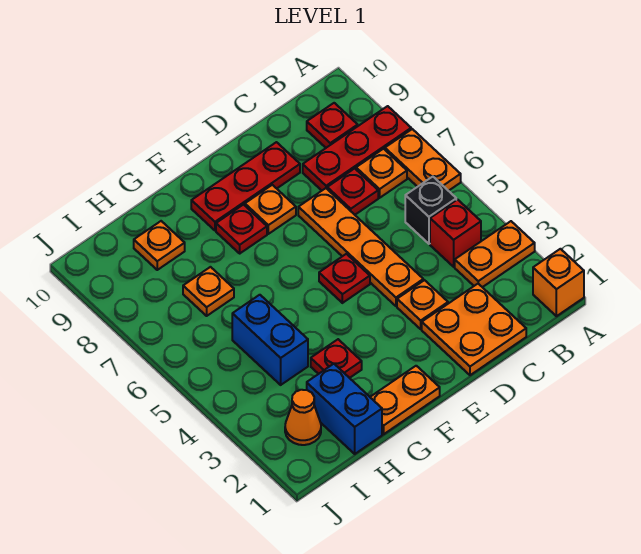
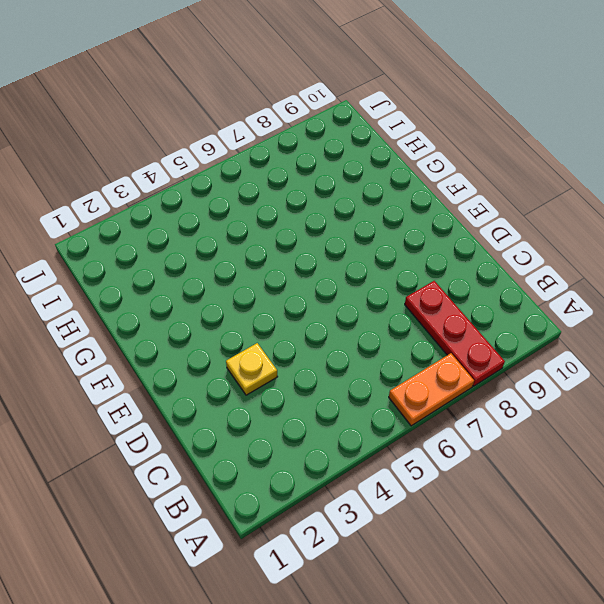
yellow plate D3 level 1 -> orange plate D3 level 1
none -> orange brick A1 level 1
none -> orange plate A3:B3 level 1
none -> red brick B4 level 1

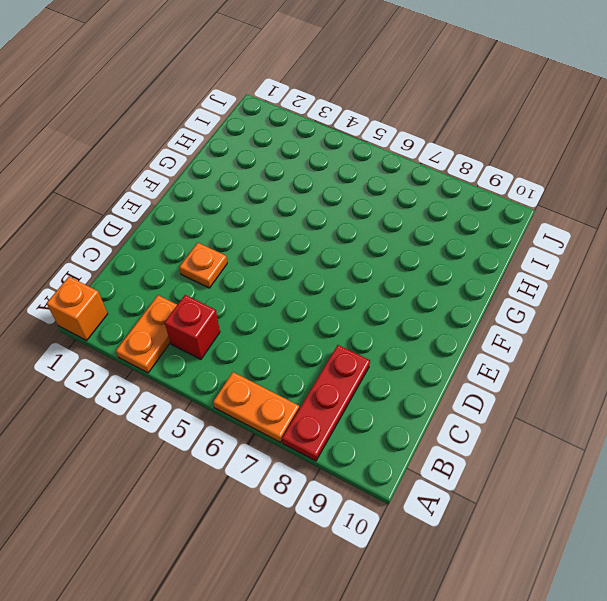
none -> black brick B5 level 1
none -> orange plate B7 level 1
none -> red plate B9 level 1

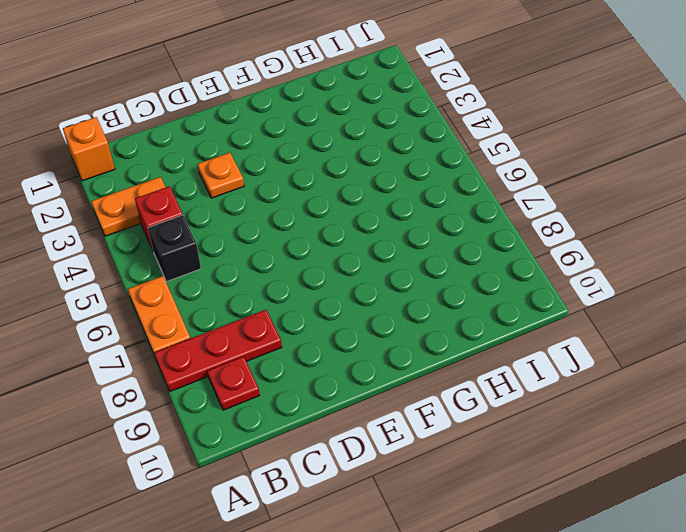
none -> orange plate B7 level 1
none -> orange plate C1:D2 level 1
none -> red plate C7 level 1

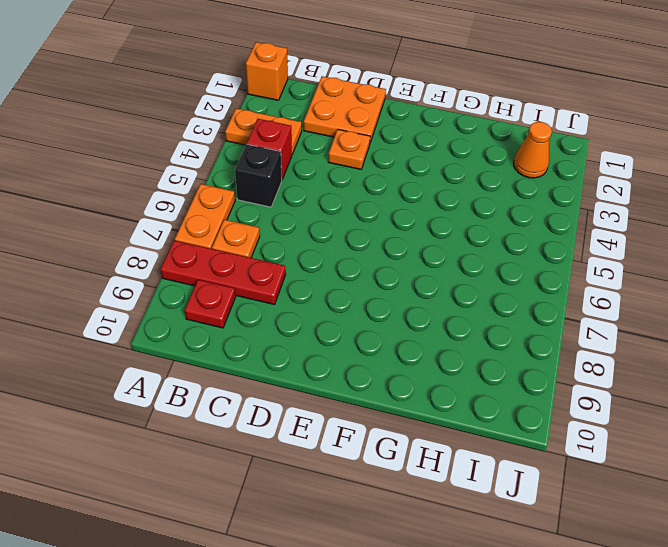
none -> red plate C7 level 1
none -> orange plate D4:D7 level 1
none -> red plate D9:F9 level 1

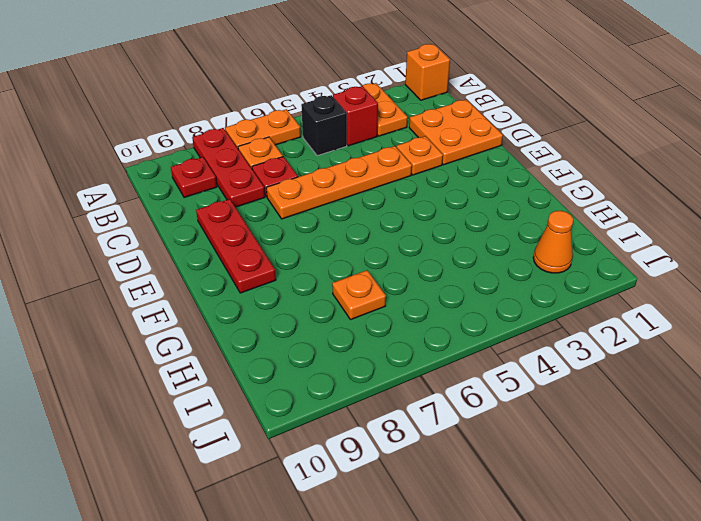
none -> red plate E5 level 1
none -> orange plate E8 level 1
none -> orange plate F1:G1 level 1

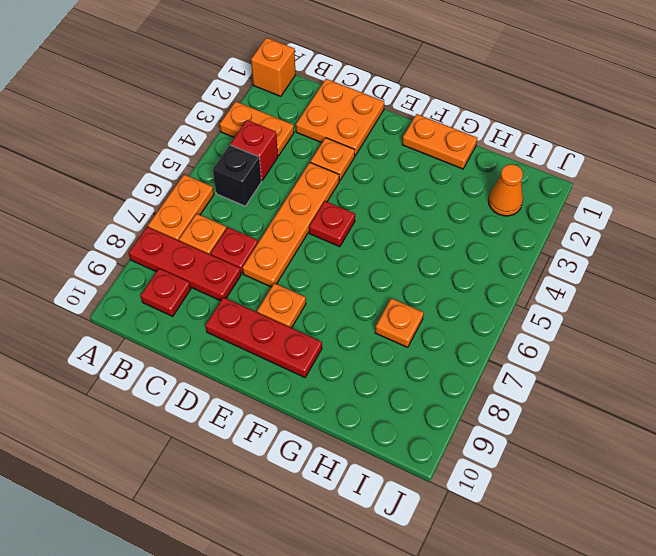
none -> red plate F8 level 1
none -> red plate G3 level 1
none -> blue brick H1:H2 level 1

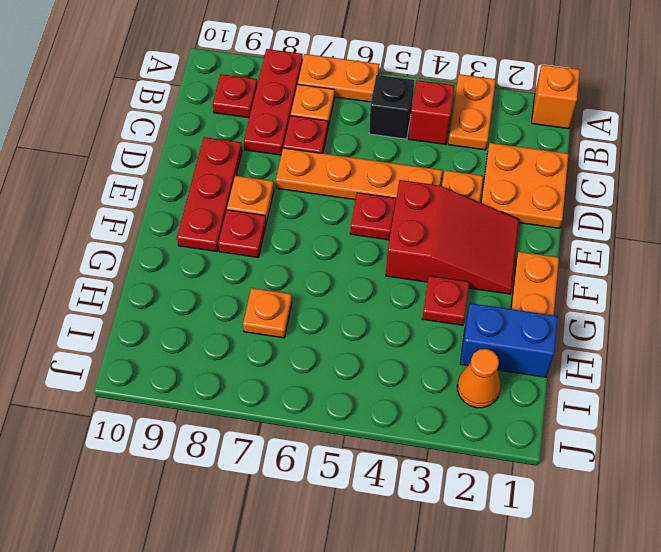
red slope E2:F4 level 1 top 4 -> none
none -> blue brick H4:H5 level 1
none -> orange plate H9 level 1

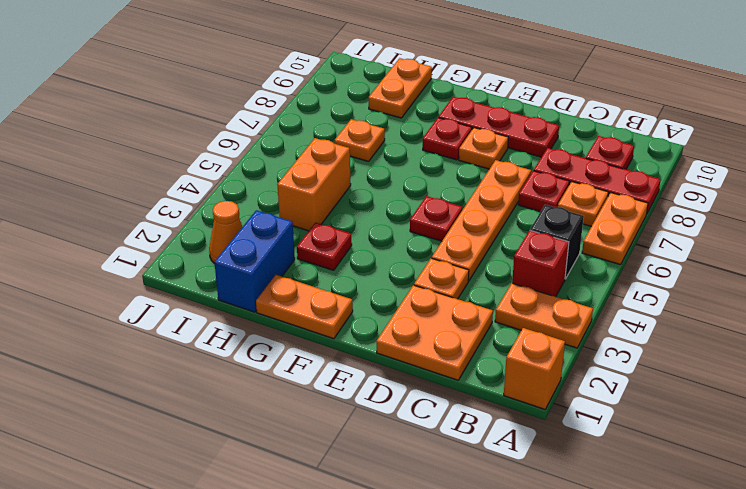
orange brick H4:H5 level 1 -> blue brick H4:H5 level 1
orange plate H9:H10 level 1 -> orange plate H9 level 1

